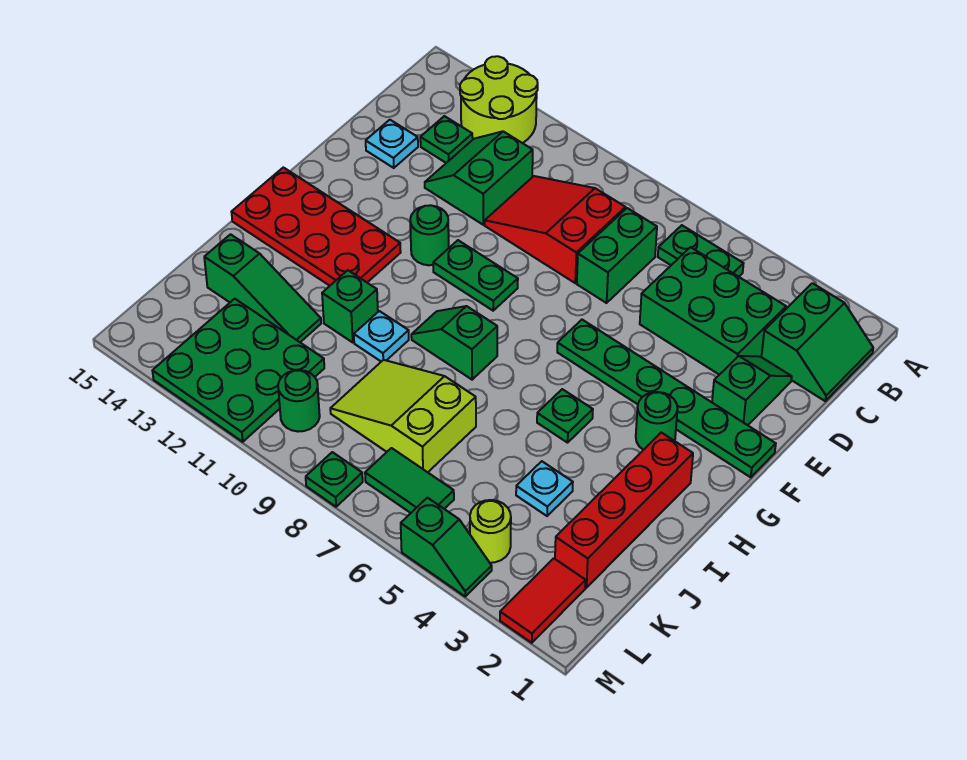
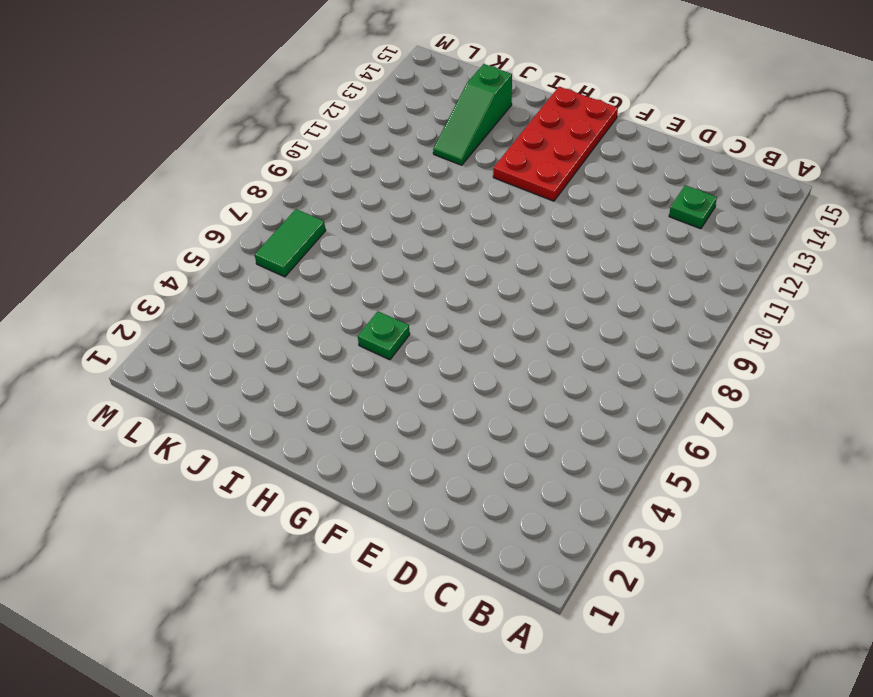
none -> lime round brick A12:B13 level 1
none -> green slope B1:C2 level 1 top 2
none -> green plate B5:B6 level 1
none -> green brick C3:D5 level 1

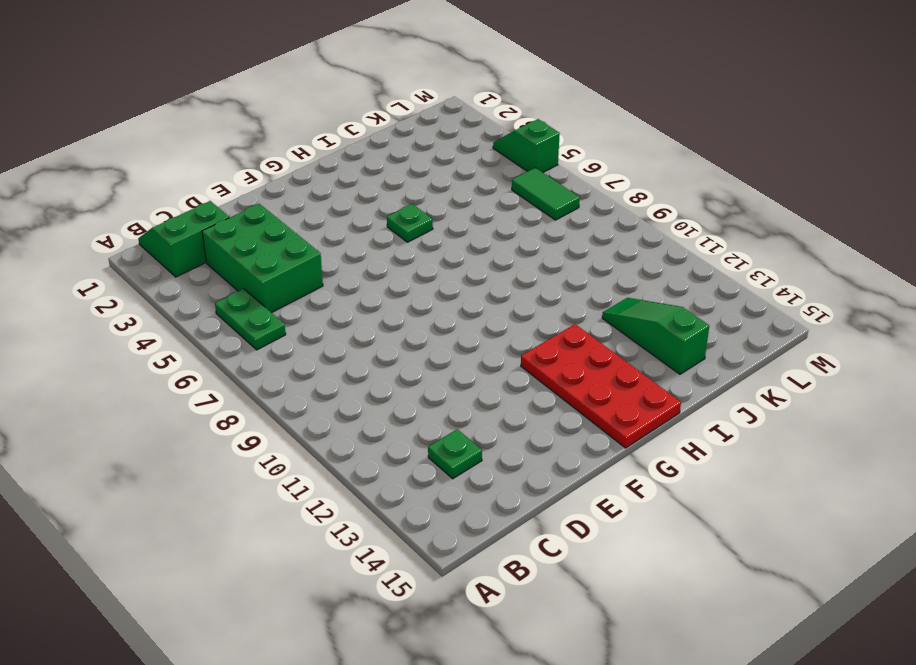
none -> lime round brick A12:B13 level 1
none -> green brick C7:D7 level 1
none -> red slope C8:D10 level 1 top 8
none -> green slope C11:D12 level 1 top 11

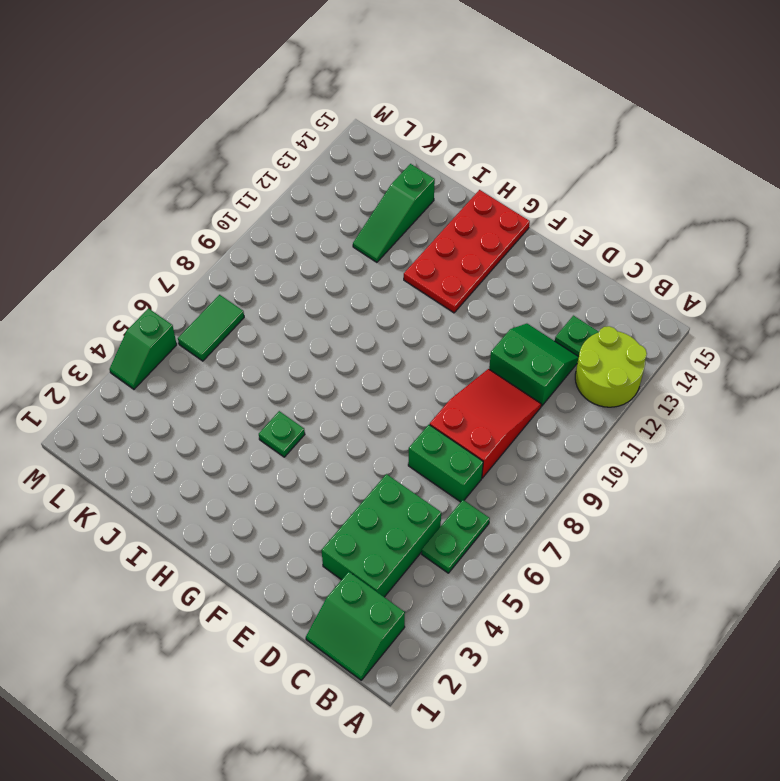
none -> green slope D2:E2 level 1 top E
none -> cyan plate D14 level 1
none -> green plate F1:F6 level 1
none -> green plate F9:F10 level 1

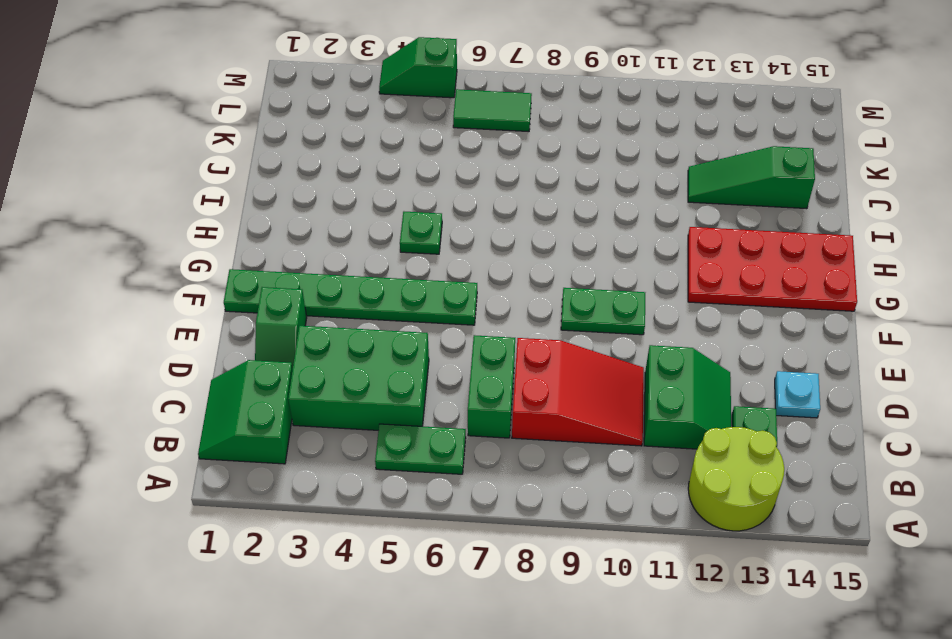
none -> green round brick F11 level 1
none -> green round brick G3 level 1
none -> red brick H2:K2 level 1
none -> green slope H8:H9 level 1 top 8

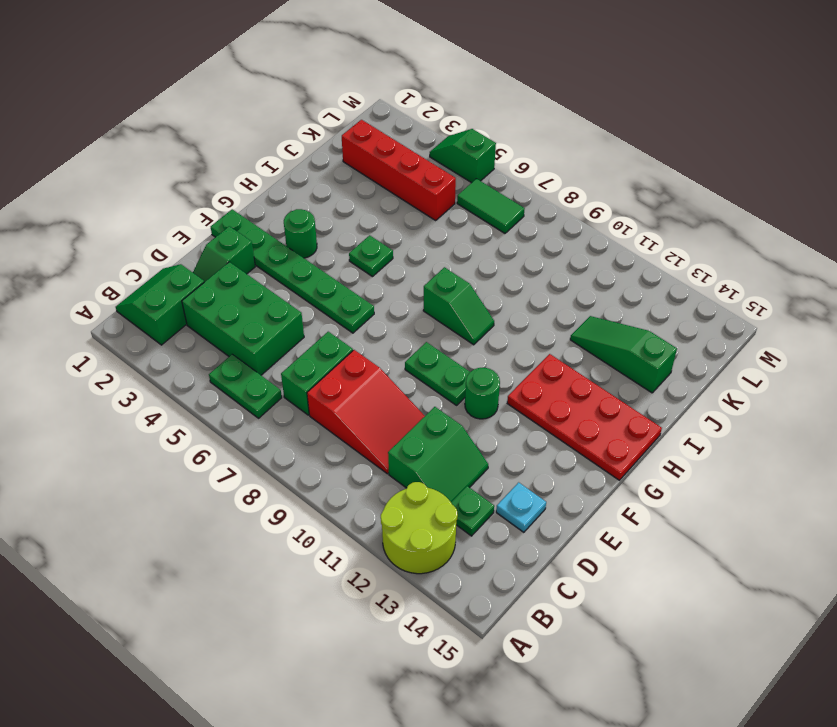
red brick K2:K5 level 1 -> red brick H2:K2 level 1
none -> cyan plate I10 level 1
none -> green brick I11 level 1
none -> cyan plate J4 level 1
none -> lime slope J7:K9 level 1 top 7

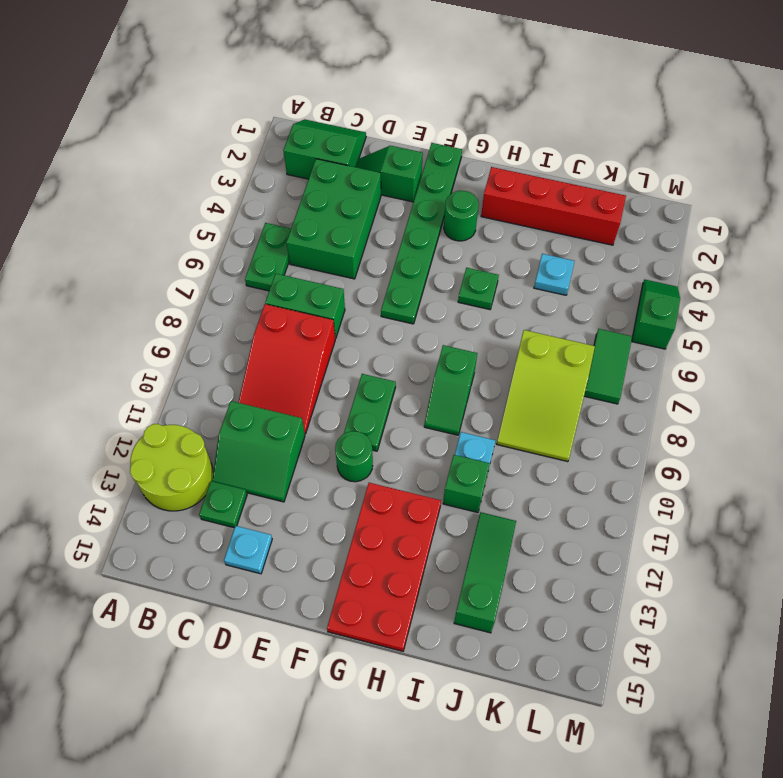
none -> green plate K11:M13 level 1
none -> red tile L2:M2 level 1
none -> lime round brick L4 level 1
none -> green round brick L10 level 1

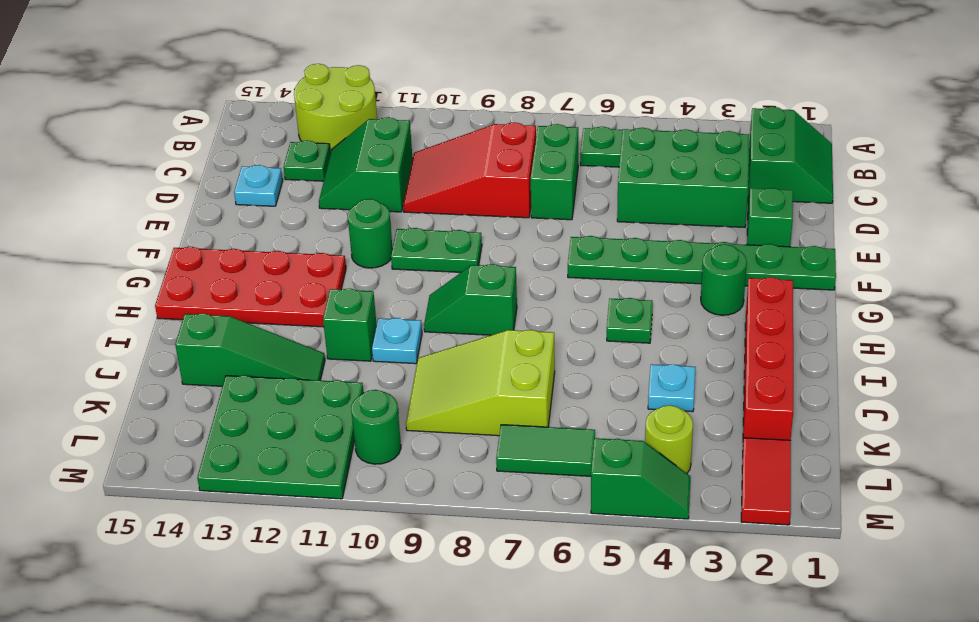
none -> green plate M8 level 1

